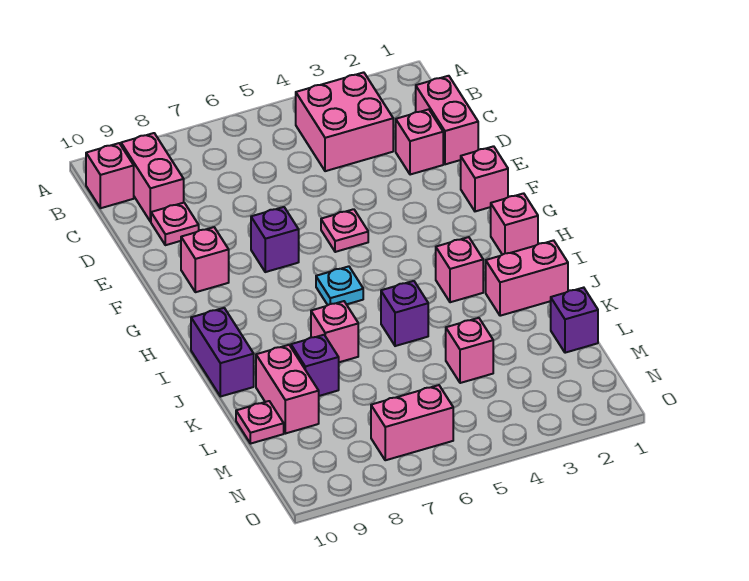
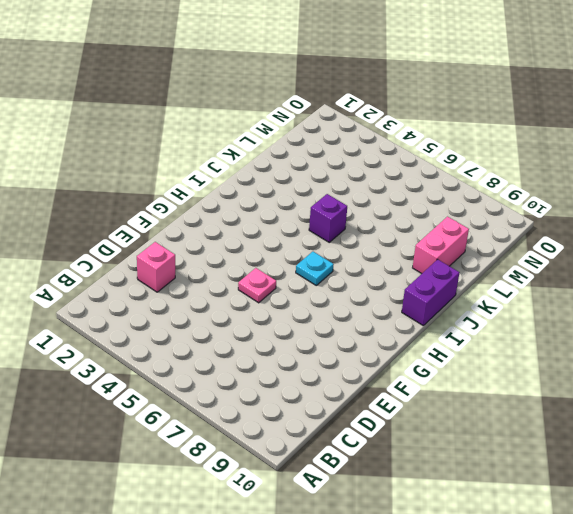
none -> pink brick B3:C4 level 1
none -> pink brick B9:C9 level 1
none -> pink brick B10 level 1

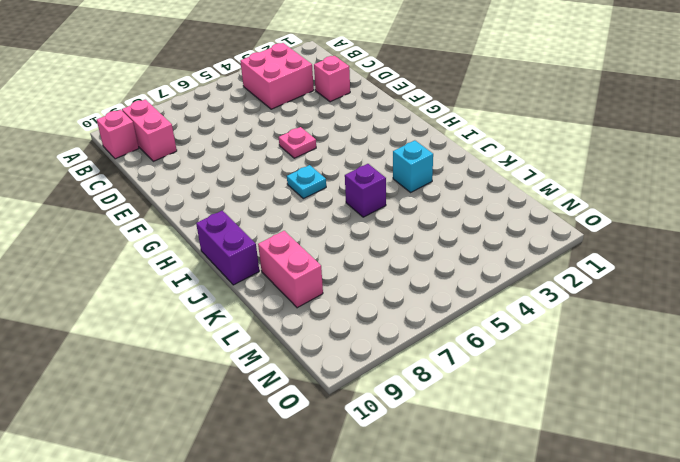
cyan brick J3 level 1 -> none
none -> pink brick C1:D1 level 1
none -> pink plate D9 level 1
none -> pink brick F1 level 1

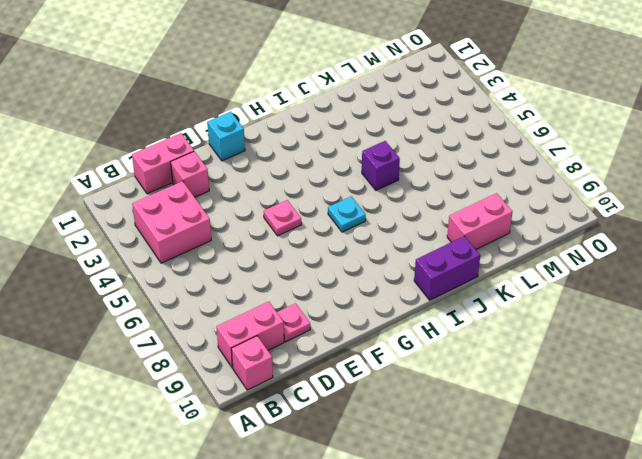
cyan brick F1 level 1 -> pink brick F1 level 1
none -> purple brick F7 level 1
none -> pink brick F9 level 1
none -> pink brick H1 level 1

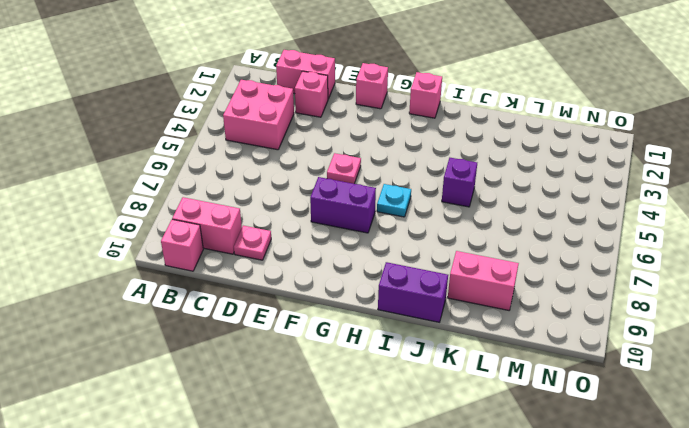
purple brick F7:G7 level 1 -> purple brick F7 level 1
none -> pink brick F9 level 1
none -> pink brick I3 level 1
none -> pink brick J1:J2 level 1

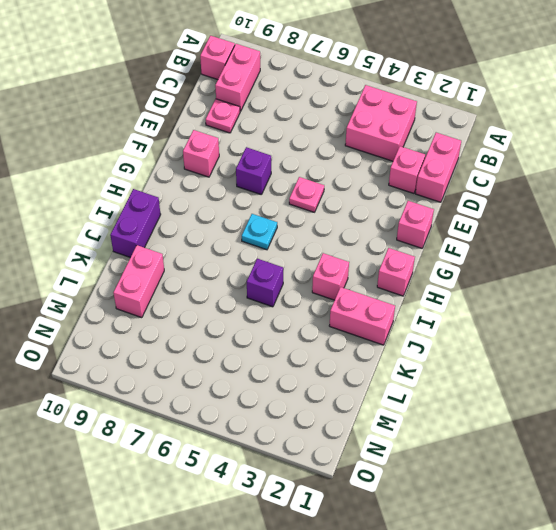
none -> pink brick J7 level 1
none -> purple brick K8 level 1
none -> purple brick L1 level 1

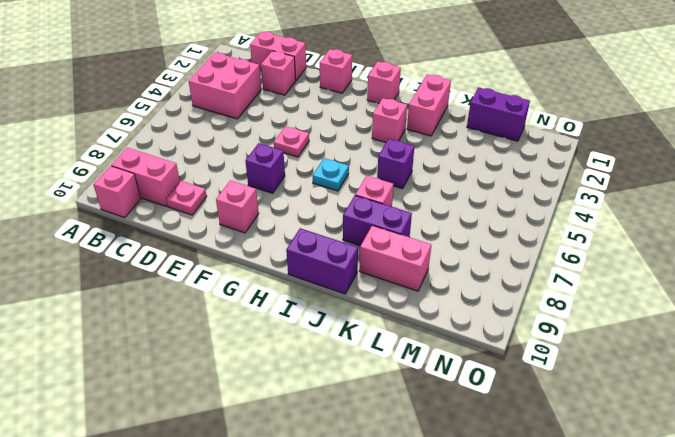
purple brick J8:K8 level 1 -> purple brick K8 level 1
purple brick L1:M1 level 1 -> purple brick L1 level 1
none -> pink brick L4 level 1
none -> pink plate L10 level 1
none -> pink brick N6:N7 level 1

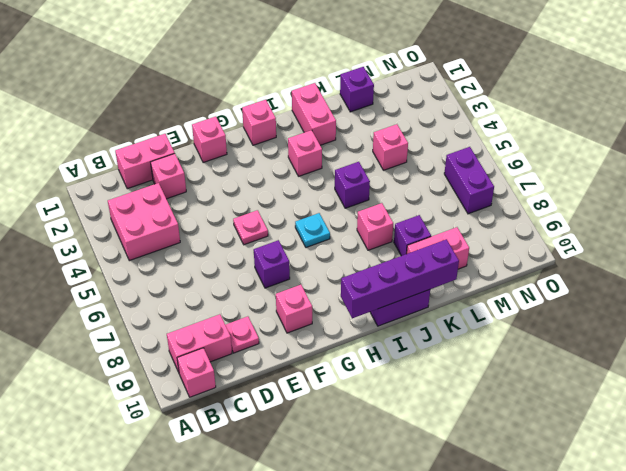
purple brick H10:K10 level 2 -> none
purple brick N6:N7 level 1 -> pink brick N6:N7 level 1
none -> pink plate L10 level 1

